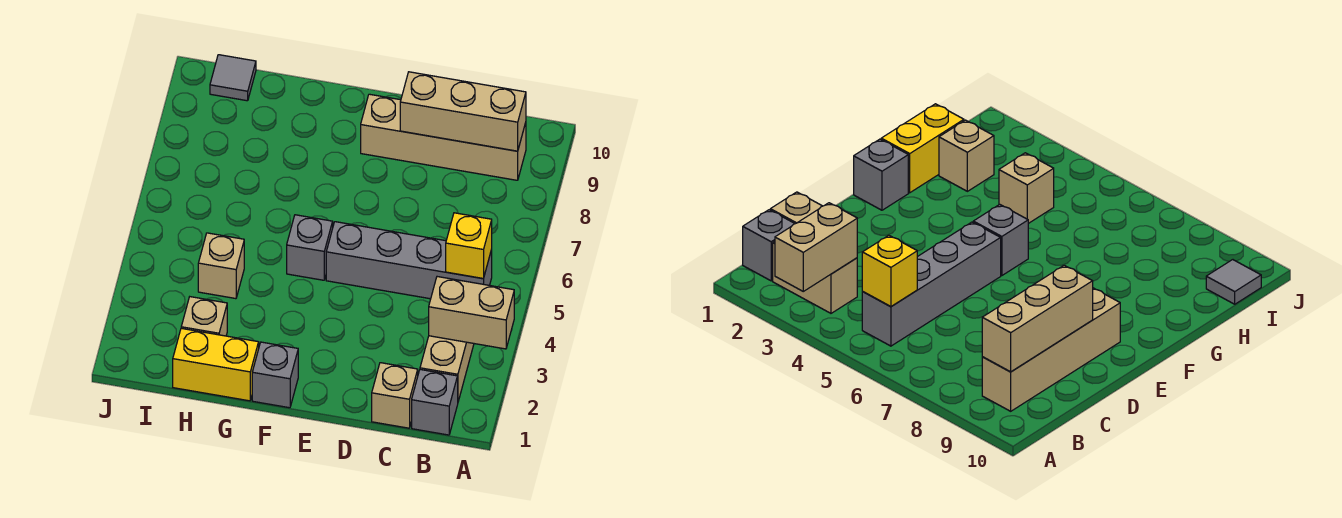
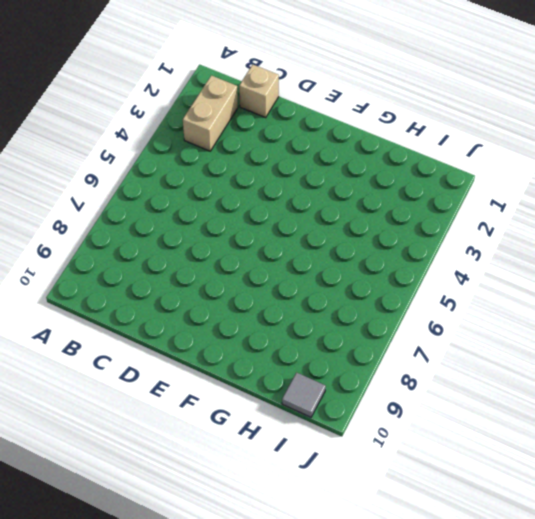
none -> grey brick B1 level 1
none -> grey brick B5:E5 level 1
none -> tan brick B9:E9 level 1

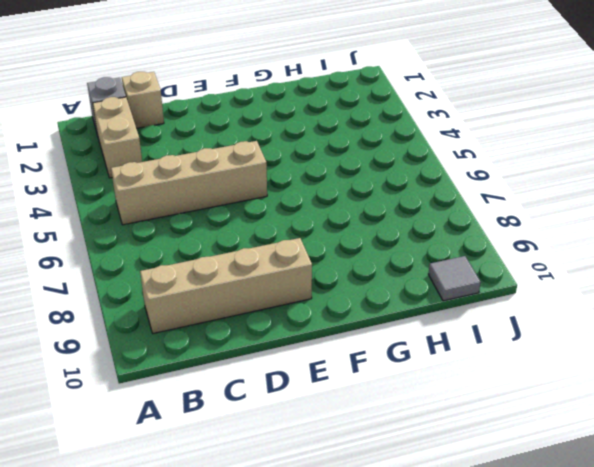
tan brick B5:E5 level 1 -> grey brick B5:E5 level 1
none -> grey brick F1 level 1
none -> grey brick F5 level 1
none -> yellow brick G1:H1 level 1

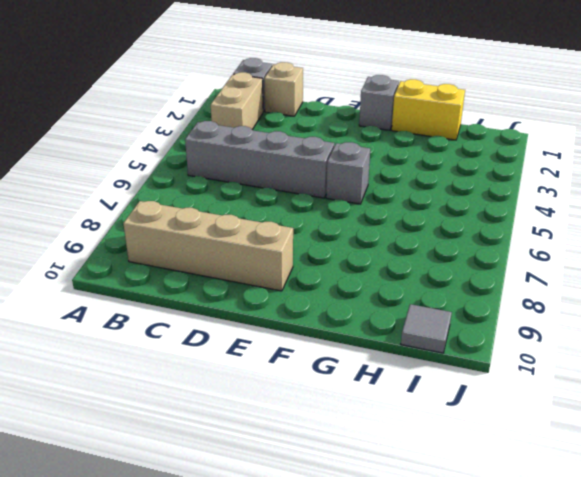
none -> tan brick H2 level 1
none -> tan brick H4 level 1
none -> tan brick A3:B3 level 2

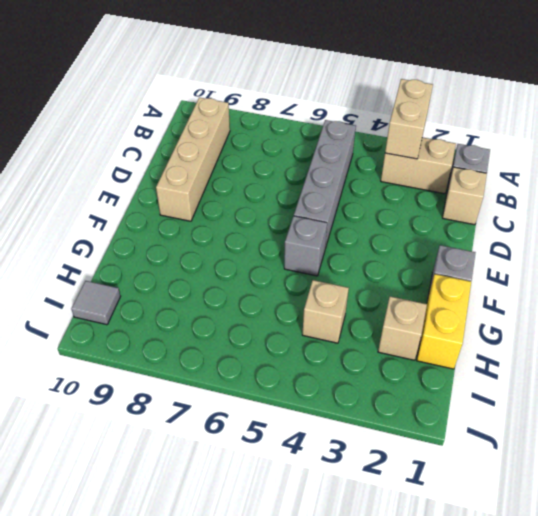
none -> yellow brick B5 level 2
none -> tan brick B9:D9 level 2

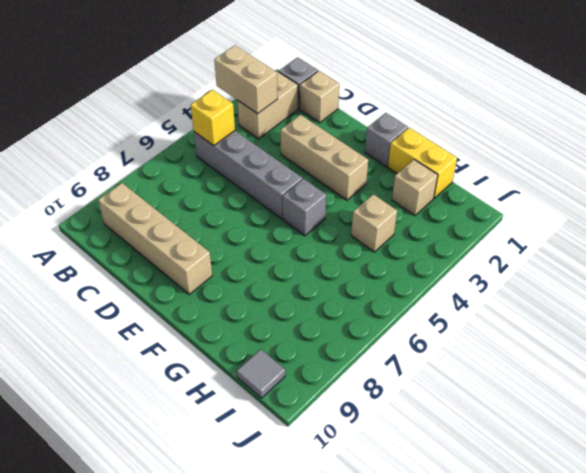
tan brick D3:F3 level 1 -> tan brick B9:D9 level 2

